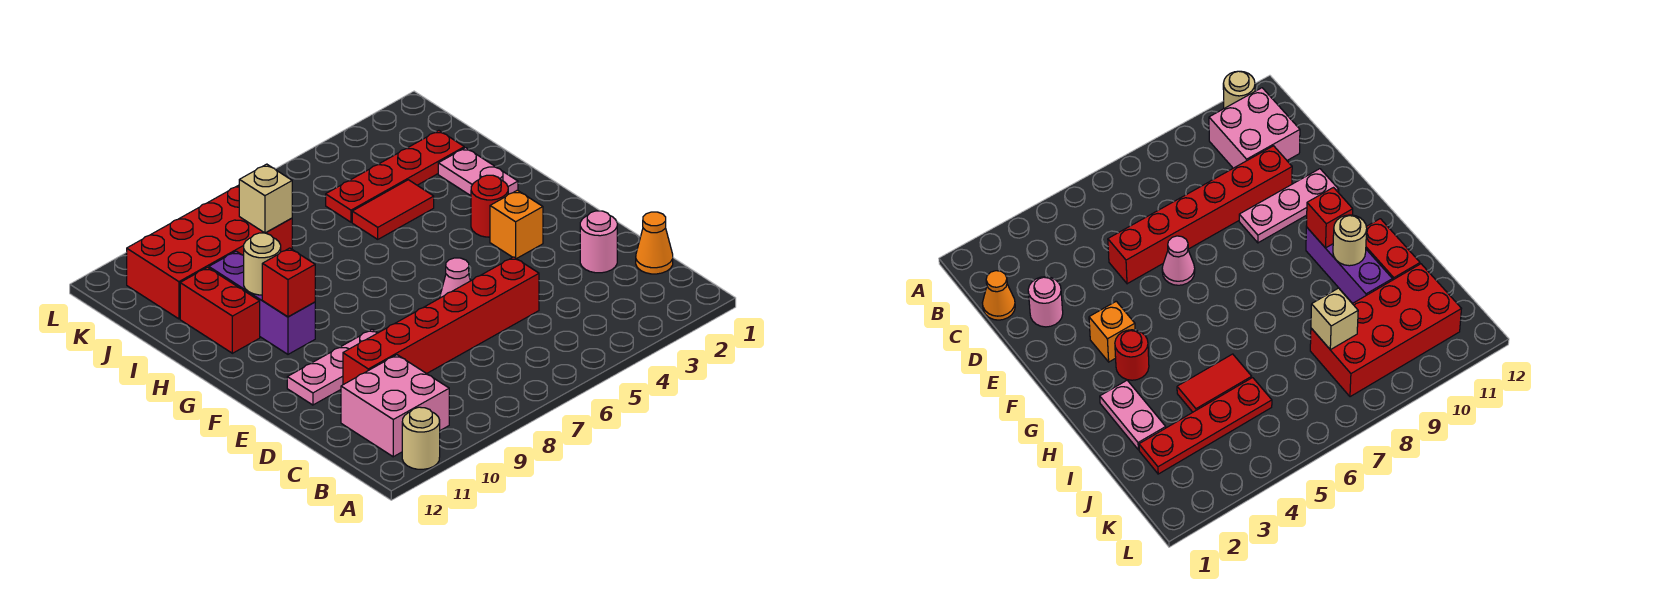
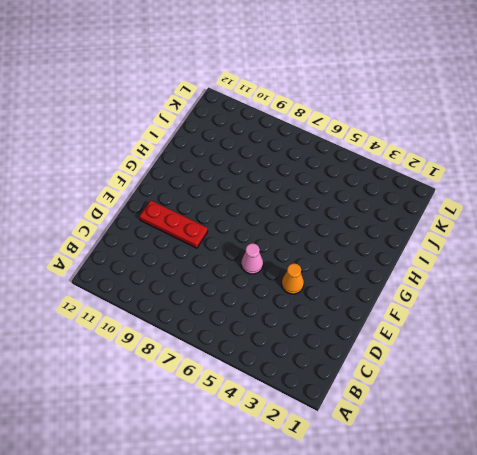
orange cone E4 level 1 -> orange cone C1 level 1
red plate E9:E11 level 1 -> pink plate E9:E11 level 1
none -> tan round brick A11 level 1
none -> pink brick B10:C11 level 1
none -> pink round brick D2 level 1

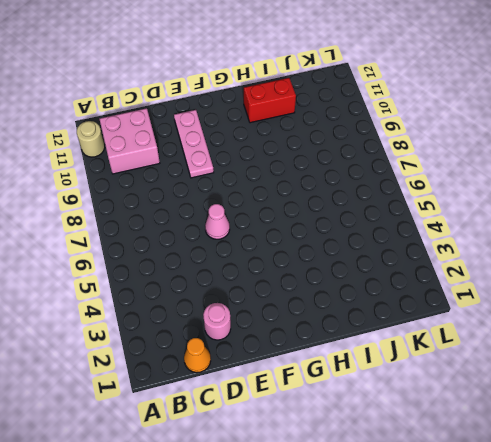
none -> red brick D5:D10 level 1
none -> orange brick F3 level 1
none -> red round brick G3 level 1

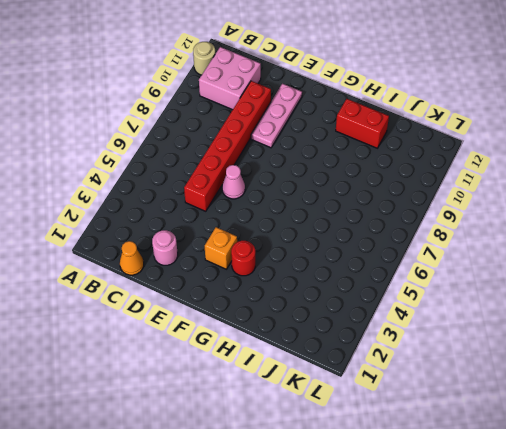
none -> purple brick G10:I10 level 1
none -> pink plate H2:I2 level 1
none -> red tile I4:I5 level 1

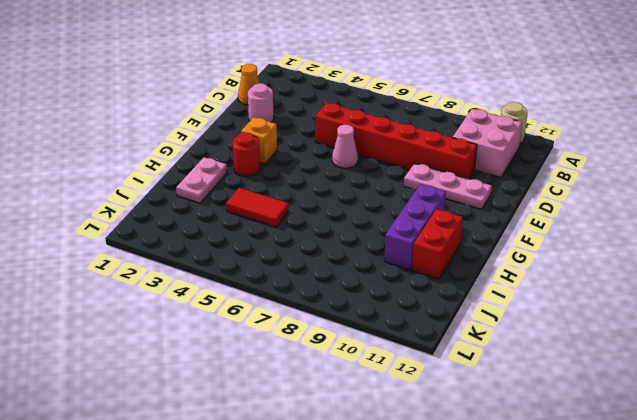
none -> red plate J2:J5 level 1
none -> red brick J8:K11 level 1
none -> red brick G10 level 2

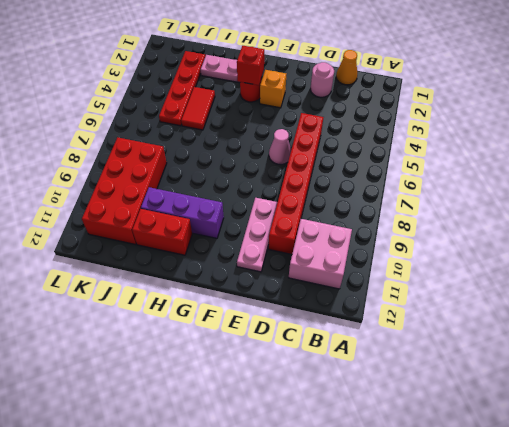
red brick G3 level 2 -> red brick G10 level 2
none -> tan round brick A11 level 1
none -> tan round brick H10 level 2
none -> tan brick J8 level 2

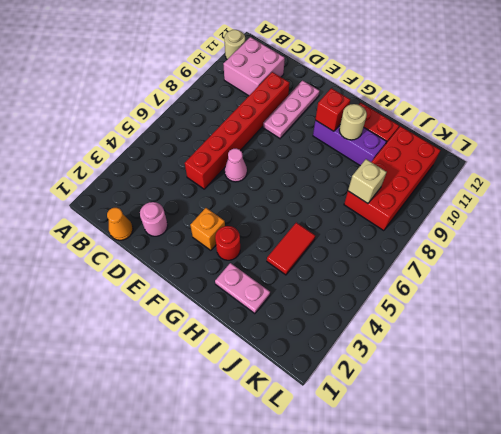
none -> red plate J2:J5 level 1

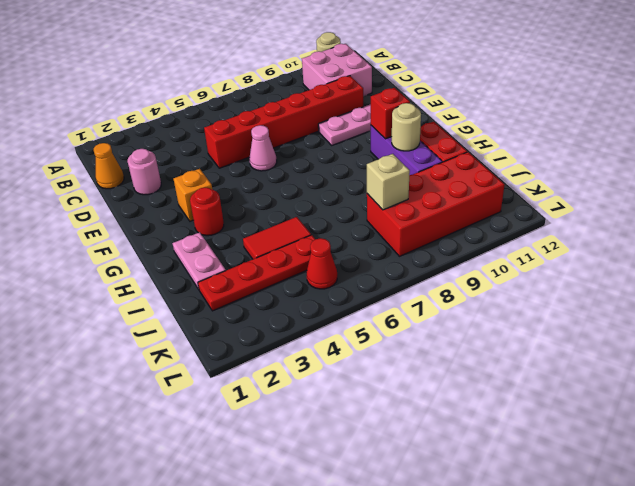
red cone K5 level 1 -> none

